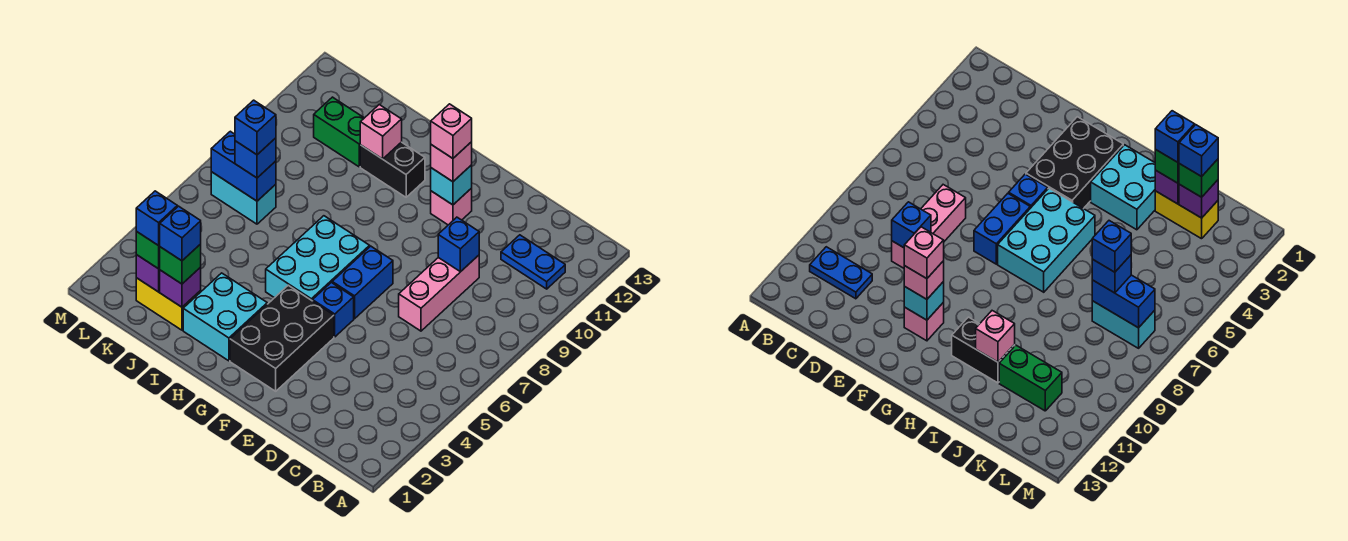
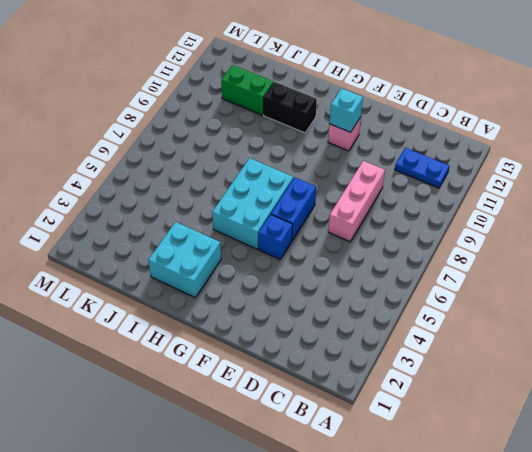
none -> black brick F2:G4 level 1
none -> yellow brick J2:K2 level 1
none -> cyan brick K7:L7 level 1

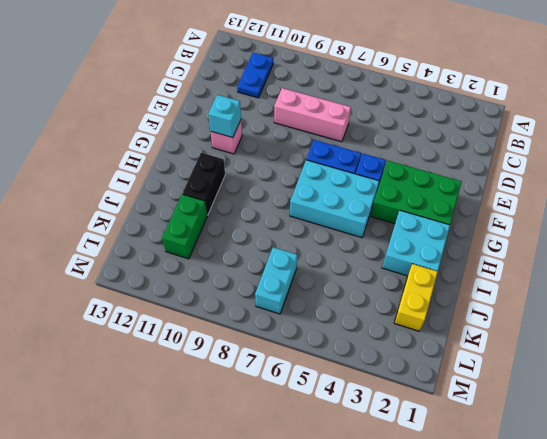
green brick F2:G4 level 1 -> black brick F2:G4 level 1
none -> blue brick D9 level 2
none -> pink brick I11 level 2
none -> purple brick J2 level 2

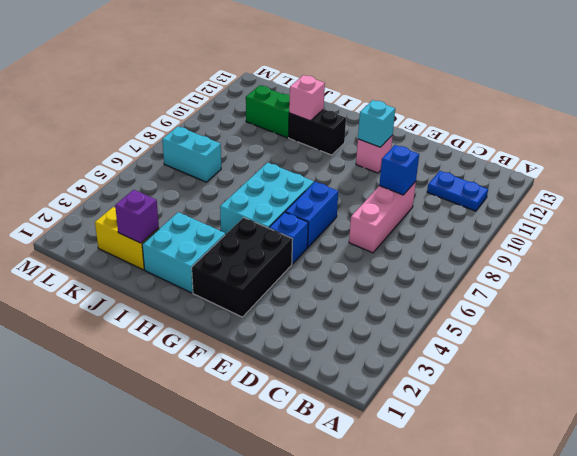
none -> purple brick K2 level 2
none -> blue brick K7:L7 level 2
none -> pink brick F11 level 3

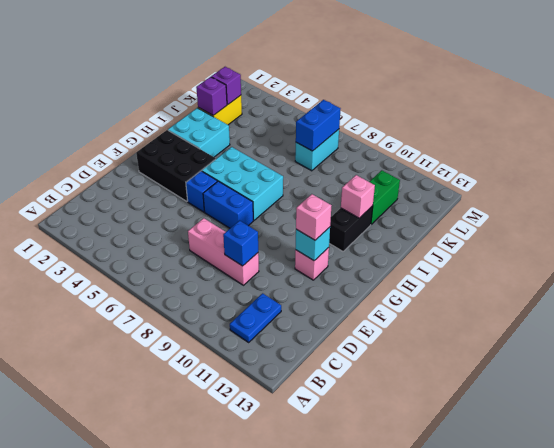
none -> green brick J2 level 3
none -> green brick K2 level 3
none -> blue brick K7 level 3

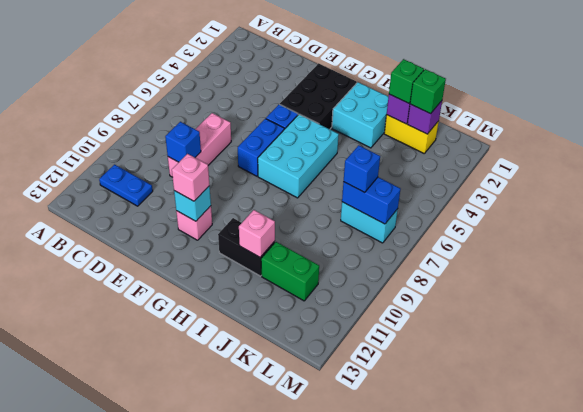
none -> pink brick F11 level 4
none -> blue brick J2 level 4
none -> blue brick K2 level 4

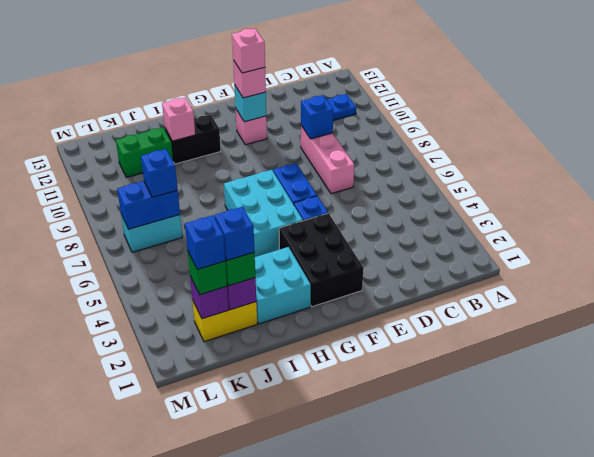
none -> blue brick K7 level 4

